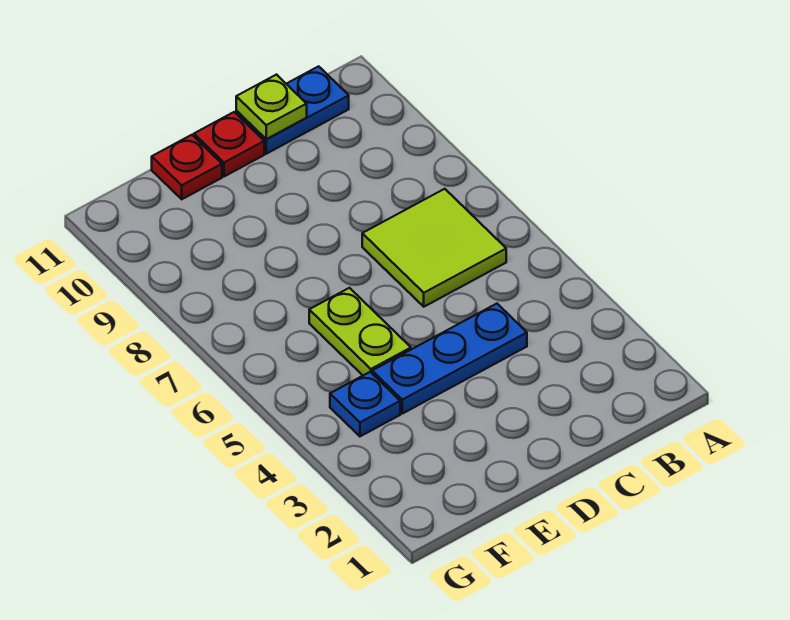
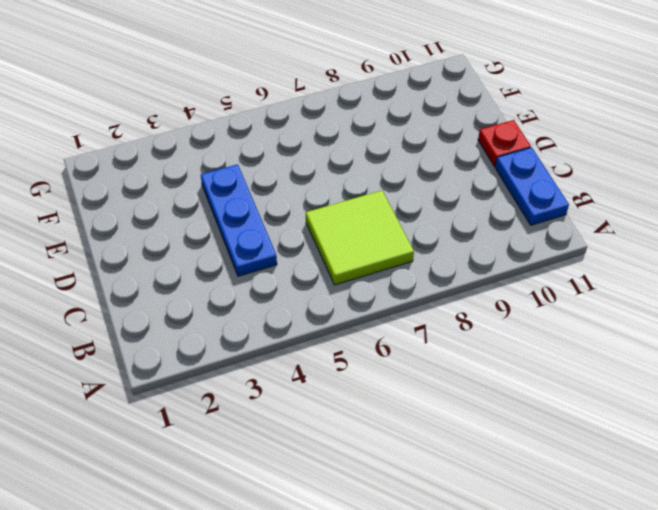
none -> lime plate E5:E6 level 1
none -> red plate E11 level 1

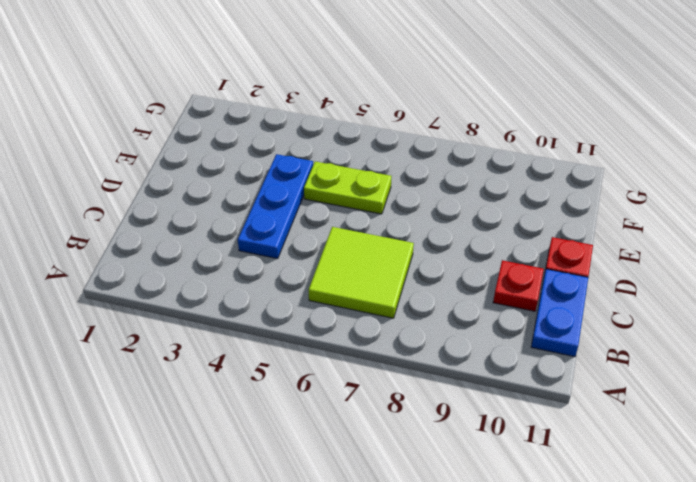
red plate C10 level 1 -> red plate E11 level 1
none -> blue plate F4 level 1
none -> lime plate C11 level 2

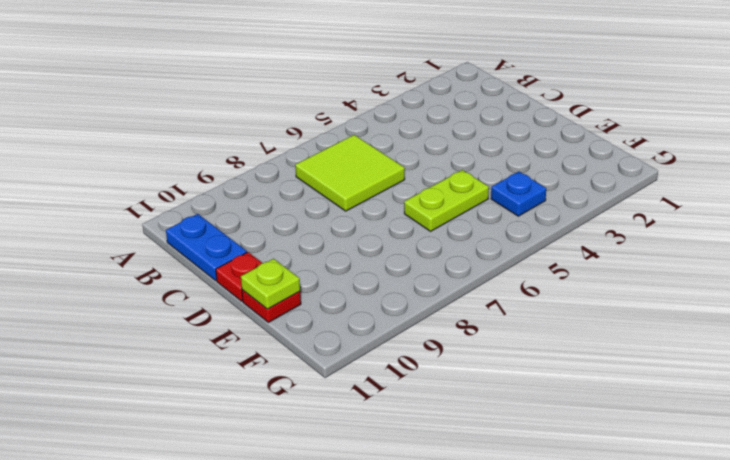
lime plate E11 level 2 -> lime plate C11 level 2
none -> blue plate C4:E4 level 1

